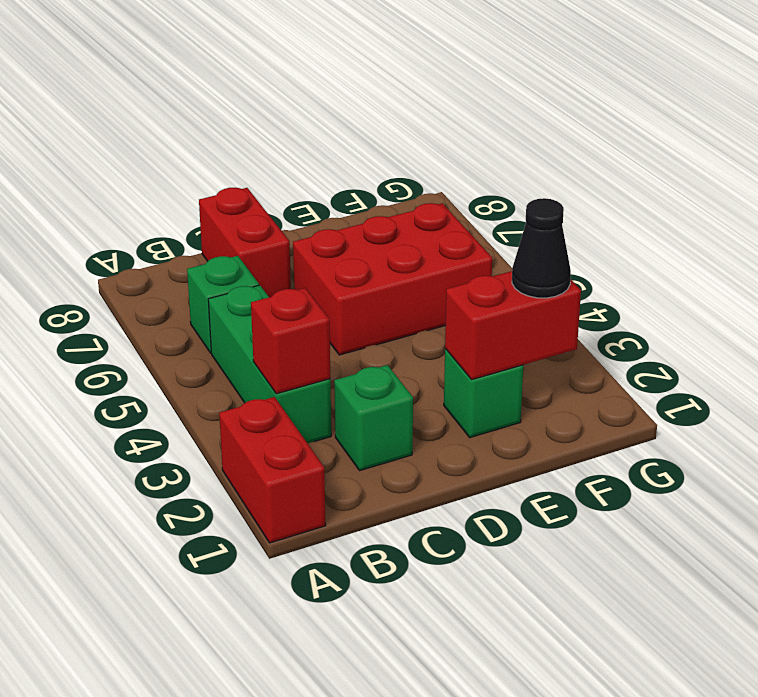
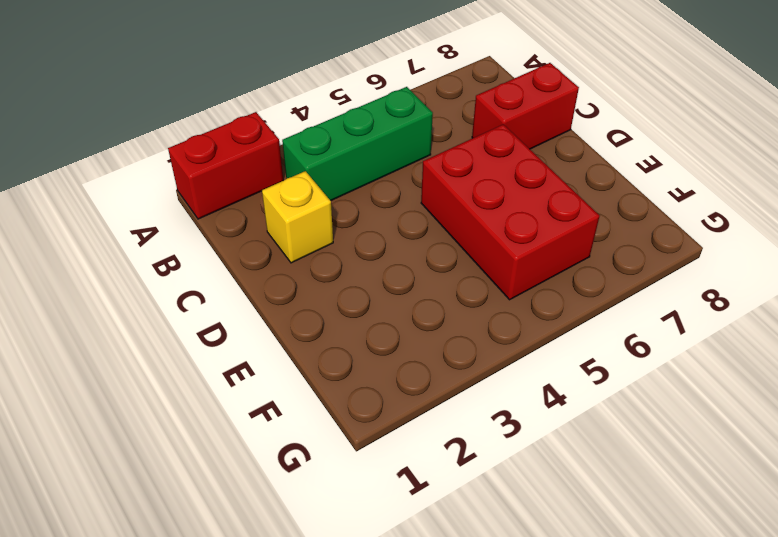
yellow brick C2 level 1 -> green brick C2 level 1
none -> green brick B6 level 1
none -> green brick E2 level 1

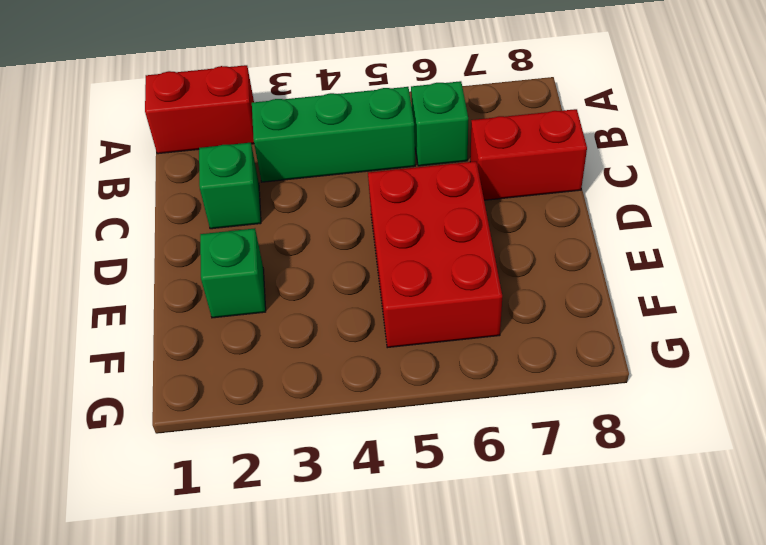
none -> red brick B3 level 2
none -> red brick E2:F2 level 2

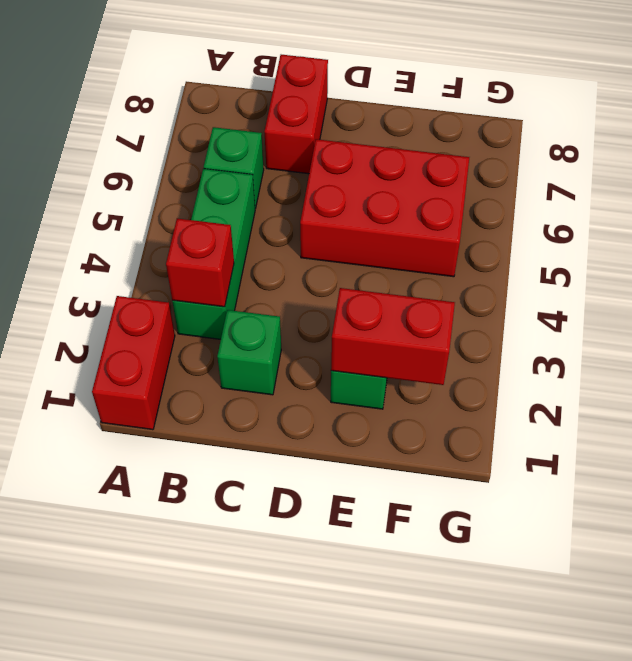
none -> black cone F2 level 3

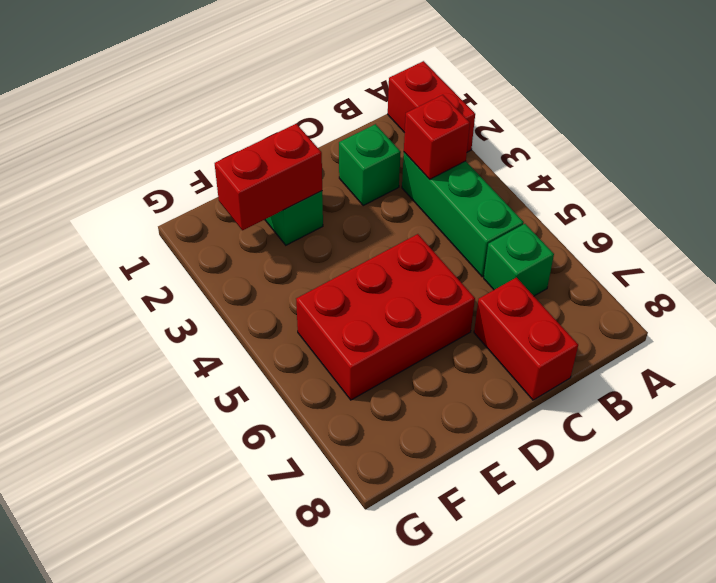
none -> black cone F2 level 3

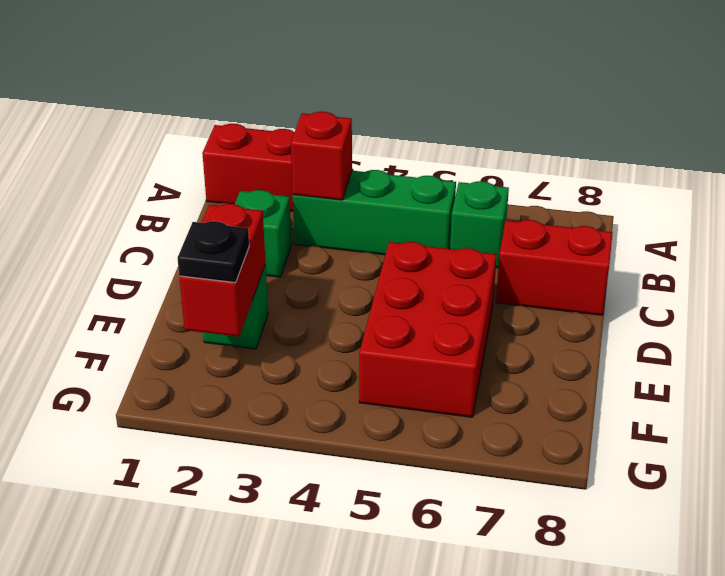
black plate F2 level 3 -> black cone F2 level 3

